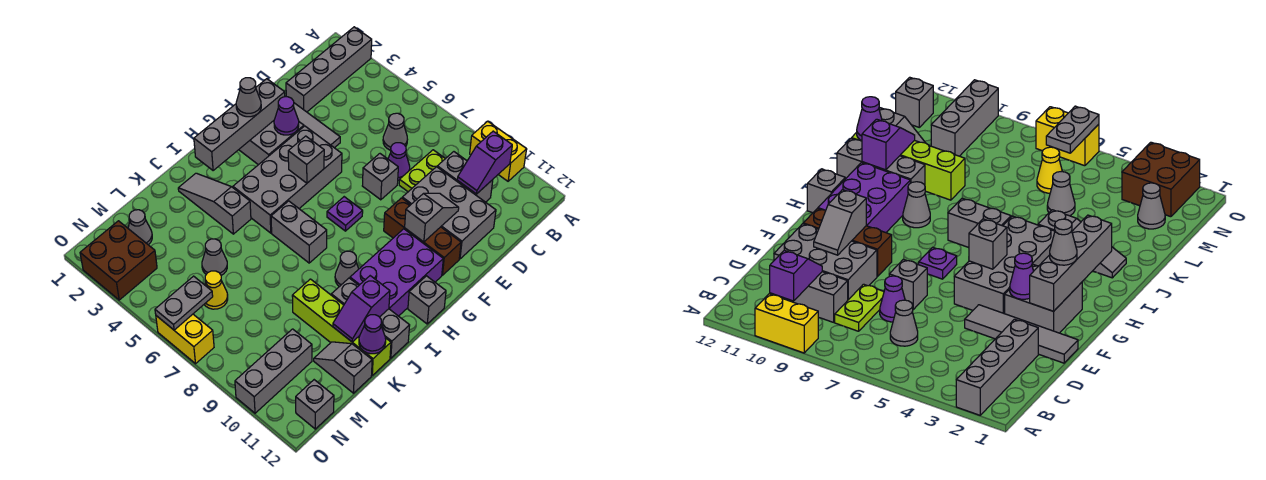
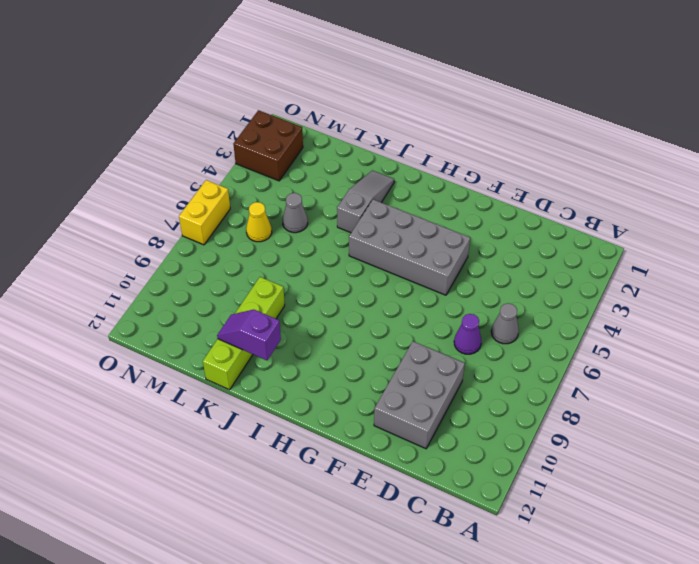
none -> grey brick A2:D2 level 1
none -> yellow brick A9:A10 level 1
none -> lime plate C8:D8 level 1
none -> grey brick C9:C10 level 1

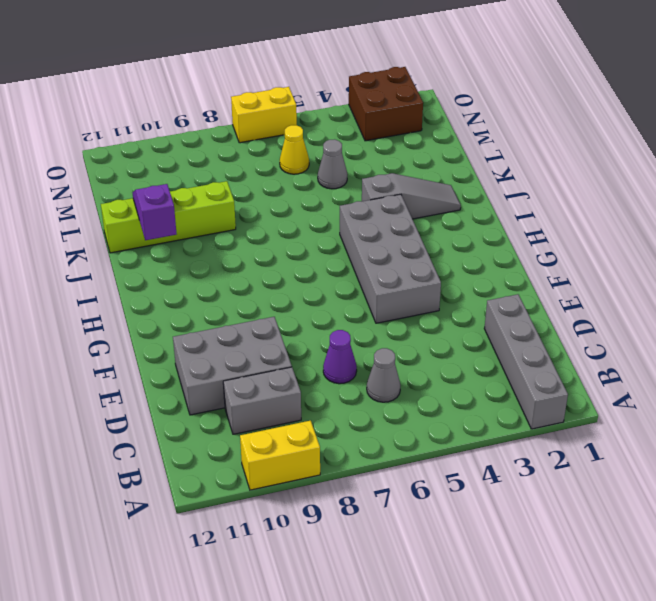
none -> lime plate C8:D8 level 1
none -> grey tile E1:E4 level 1
none -> grey brick E7 level 1
none -> grey brick F2:G3 level 1

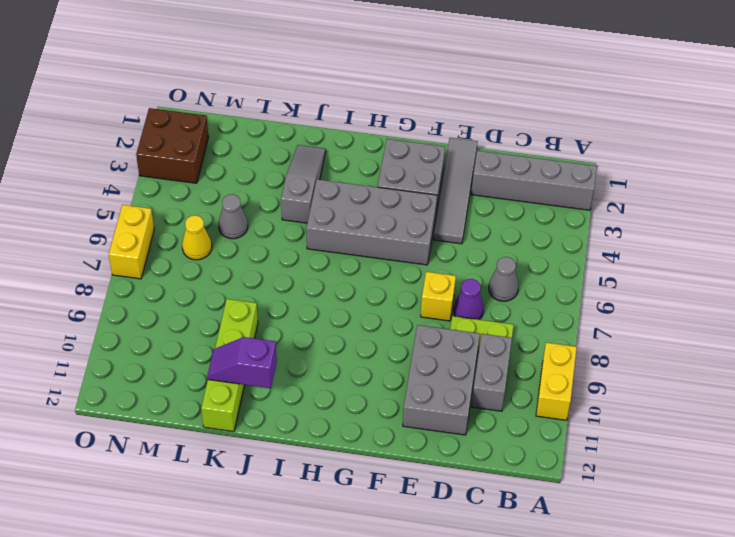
yellow brick E7 level 1 -> grey brick E7 level 1
none -> brown brick F9:F11 level 1
none -> purple plate G7 level 1
none -> purple brick G10:I11 level 1
none -> grey brick H12 level 1

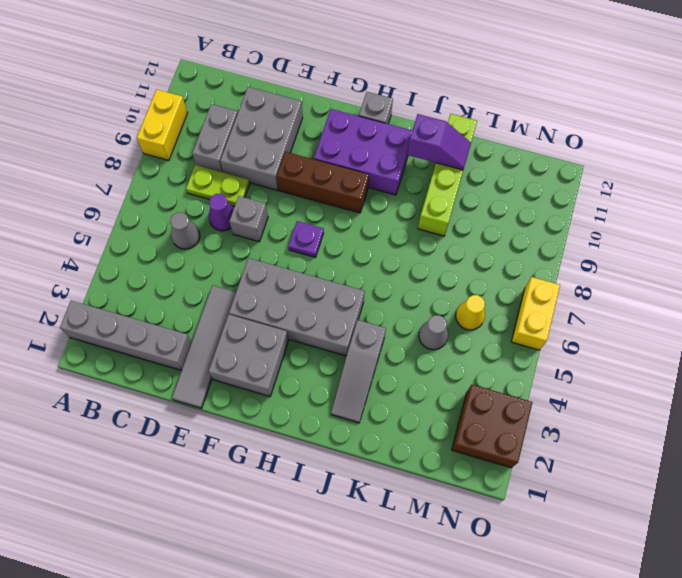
brown brick F9:H9 level 1 -> brown brick F9:F11 level 1
none -> grey brick I6:I7 level 1
none -> grey cone I9 level 1
none -> grey brick J10:J12 level 1
none -> grey slope L11:L12 level 1 top 12

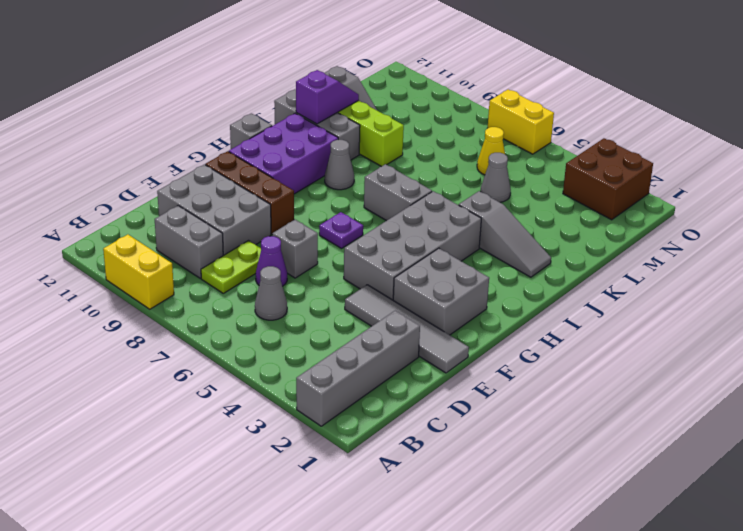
none -> grey cone M2 level 1
none -> grey brick M10:O10 level 1
none -> grey brick N12 level 1
none -> purple slope B10:C10 level 2 top B

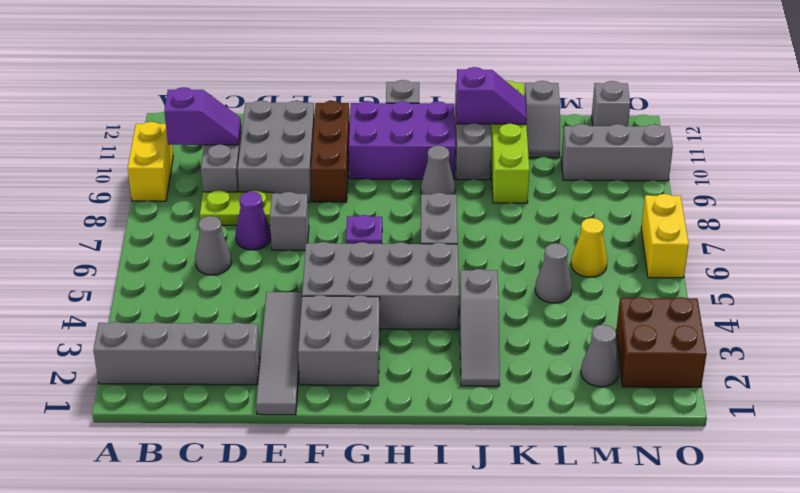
none -> grey slope E10:F10 level 2 top F
none -> grey brick F2:I2 level 2
none -> purple cone F3 level 2
none -> grey brick G5 level 2

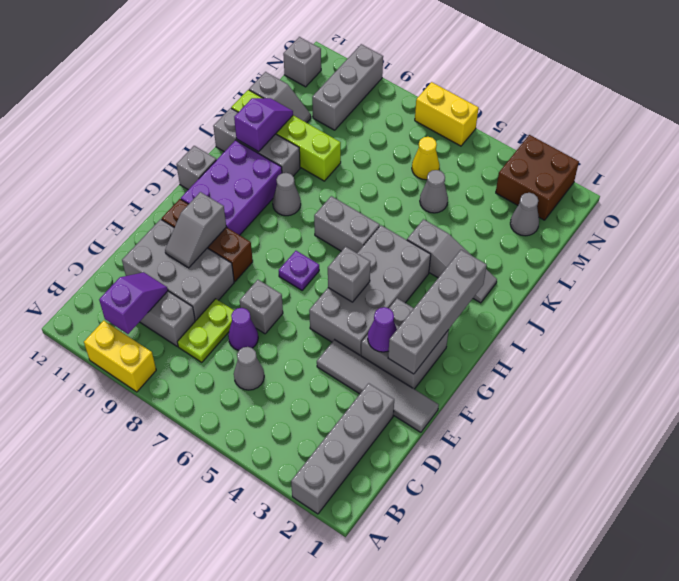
none -> purple cone K12 level 2
none -> grey plate N6:O6 level 2
none -> grey cone G2 level 3

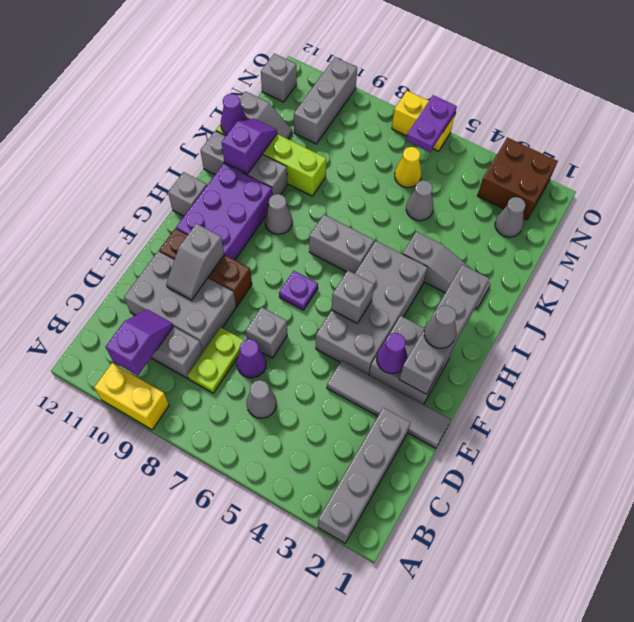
purple plate N6:O6 level 2 -> grey plate N6:O6 level 2

